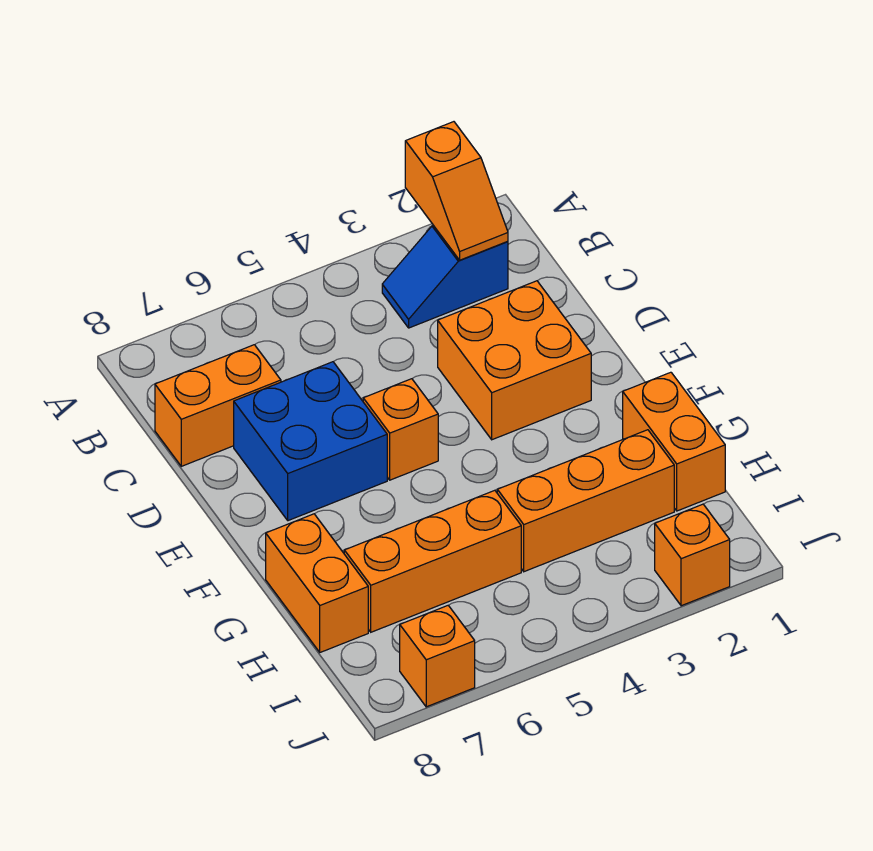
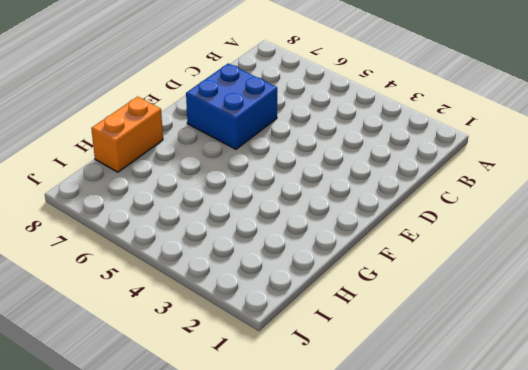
none -> blue slope B2:B3 level 1 top 2
none -> orange brick C7:C8 level 1
none -> orange brick D2:E3 level 1

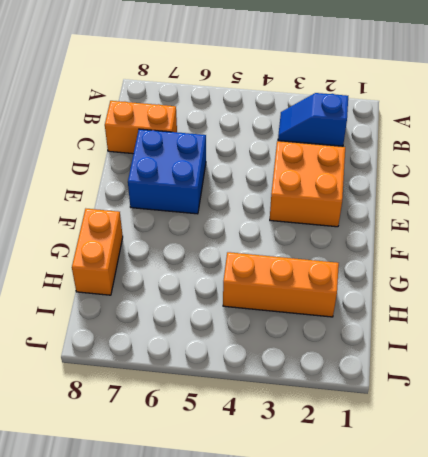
none -> orange brick E5 level 1
none -> orange brick G1:H1 level 1
none -> orange brick H5:H7 level 1

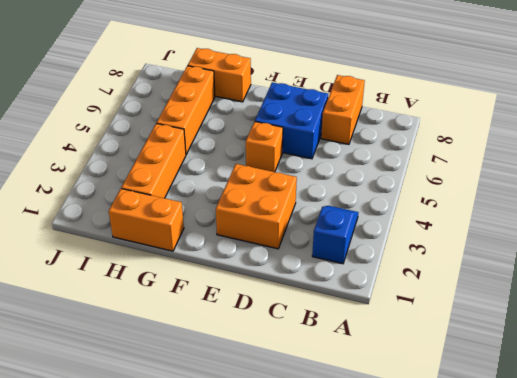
none -> orange brick J2 level 1
none -> orange brick J7 level 1
none -> orange slope A2:B2 level 2 top A

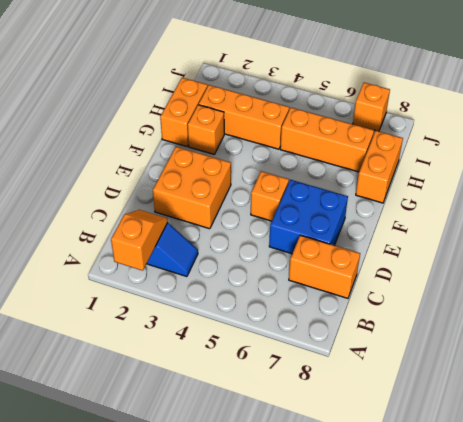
orange brick G2 level 1 -> orange brick J2 level 1

